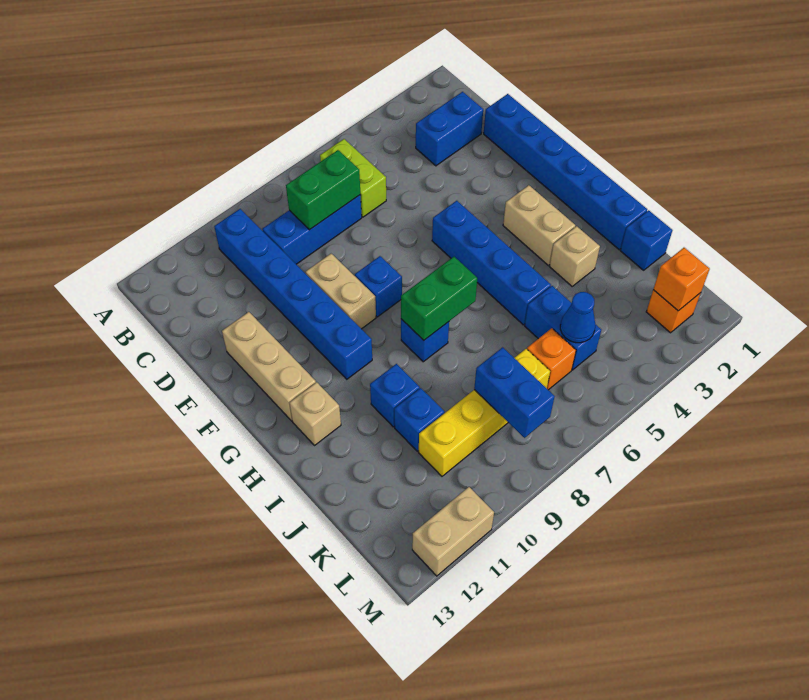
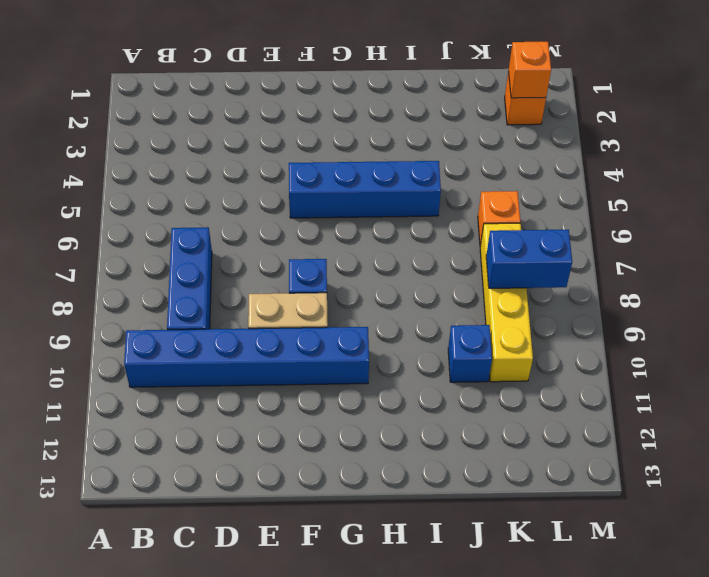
none -> lime brick B6:C6 level 1
none -> blue brick C2:C3 level 1
none -> blue brick D1:I1 level 1

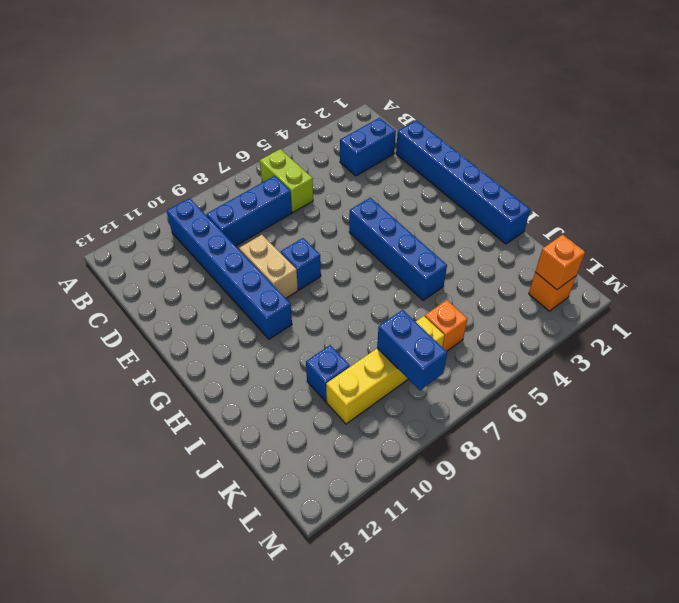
none -> tan brick E12:G12 level 1
none -> tan brick G3:H3 level 1
none -> blue brick H8 level 1

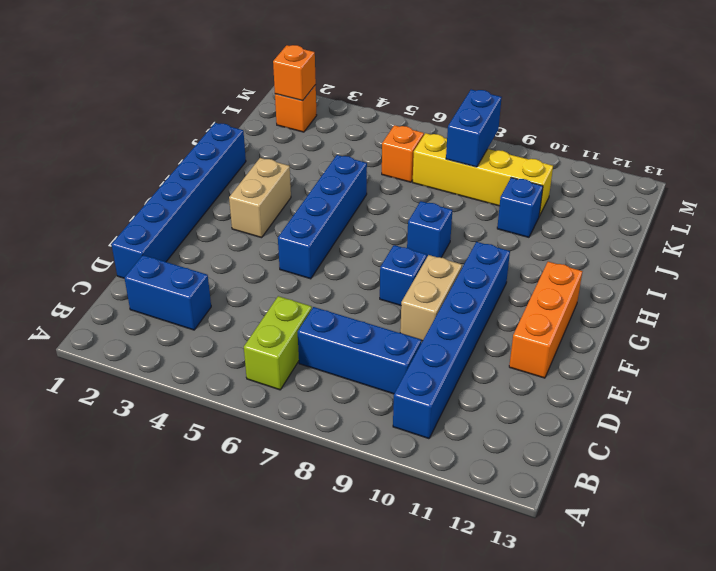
orange brick E12:G12 level 1 -> tan brick E12:G12 level 1
none -> tan brick H12 level 1
none -> tan brick I3 level 1
none -> blue brick I10 level 1

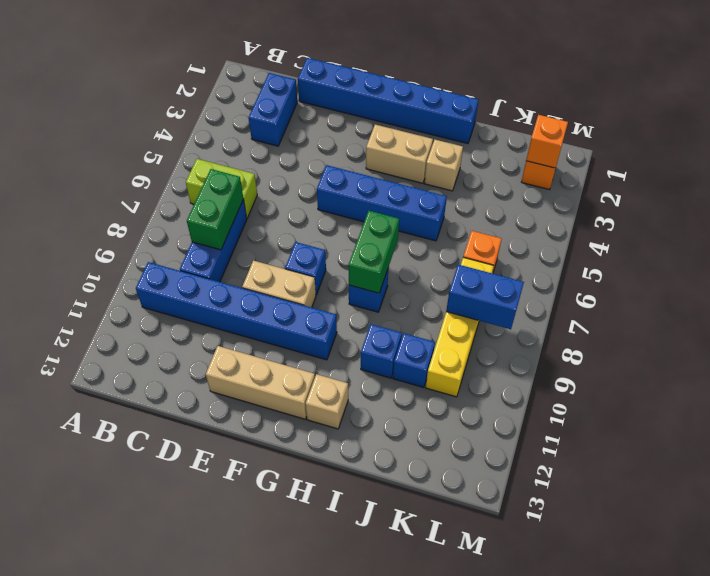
none -> blue brick J1 level 1
none -> blue brick J5:K5 level 1
none -> tan brick M11:M12 level 1

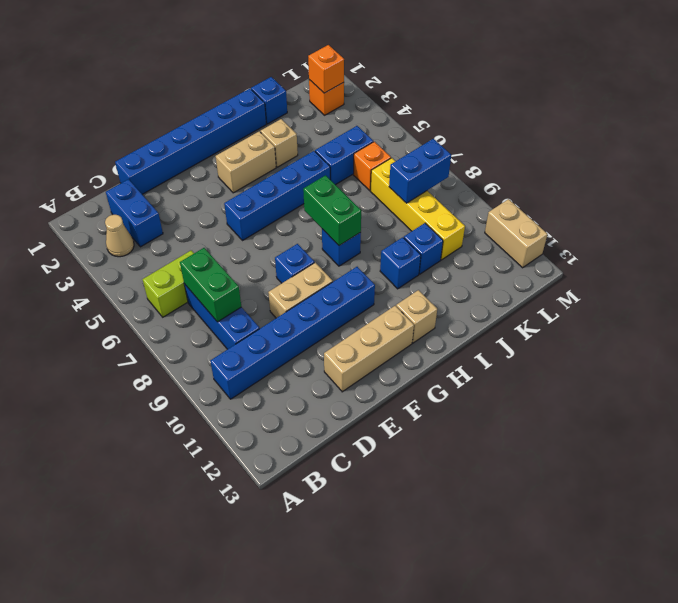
tan cone B3 level 1 -> none
none -> blue cone K5 level 2

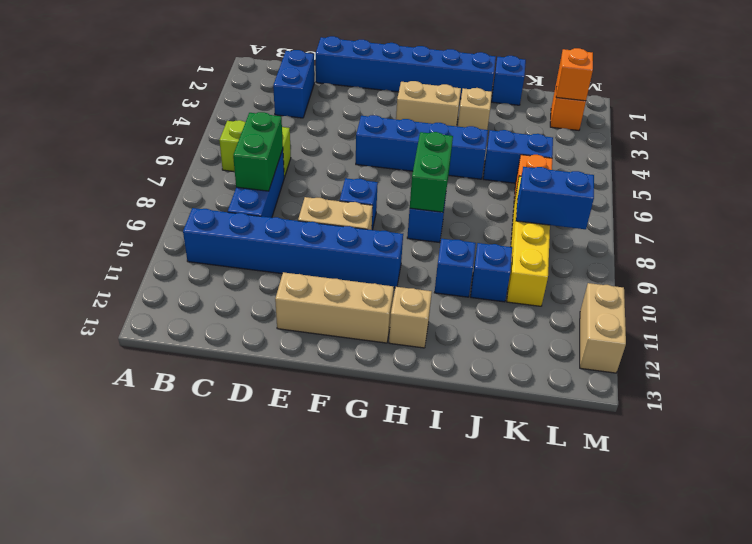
none -> blue cone K5 level 2

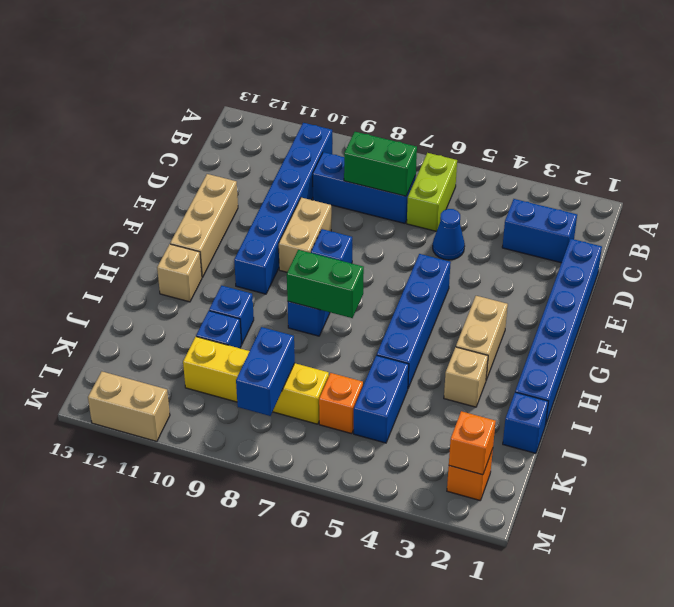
blue cone D5 level 1 -> blue cone K5 level 2

